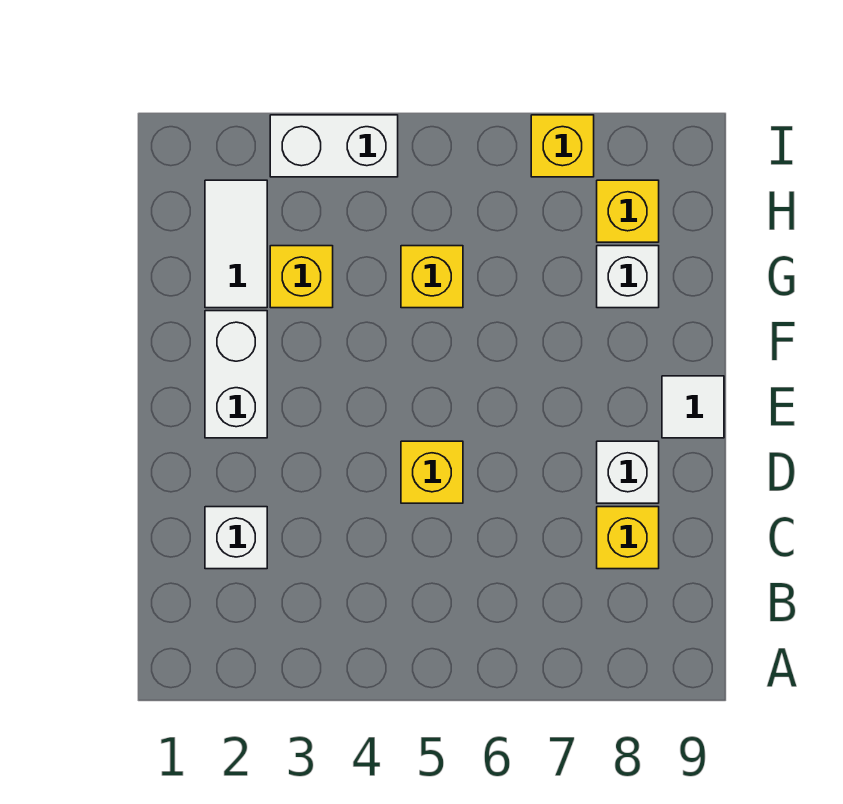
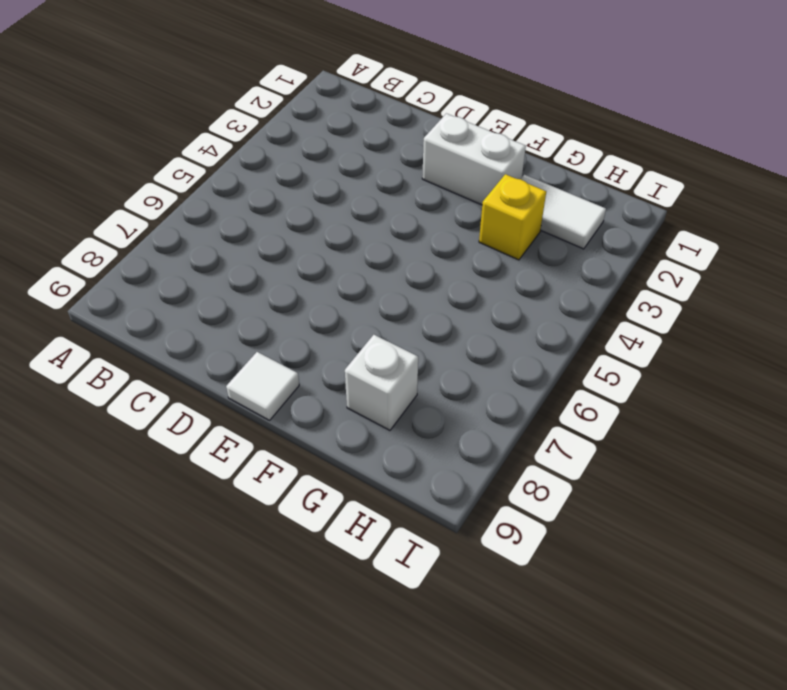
none -> white brick C2 level 1
none -> yellow brick C8 level 1
none -> yellow brick D5 level 1

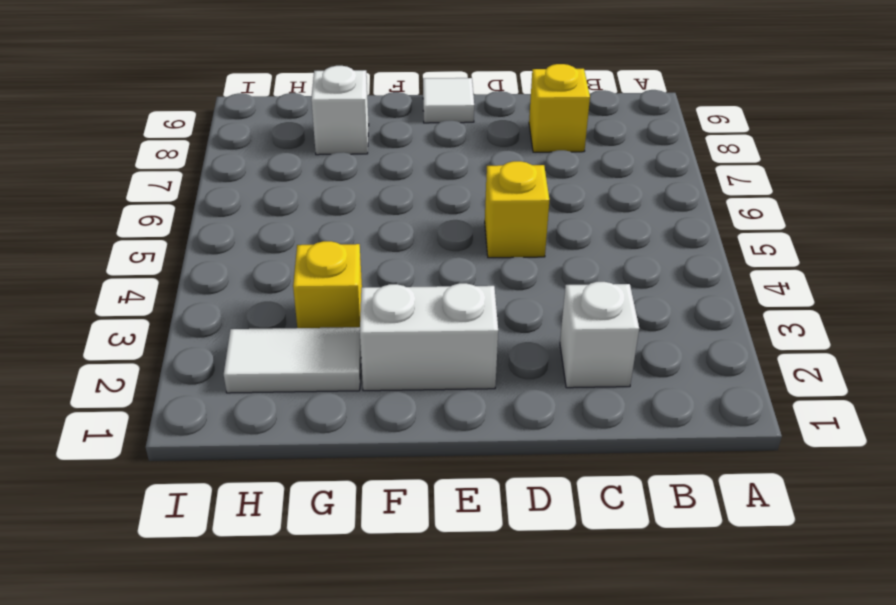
none -> white brick D8 level 1
none -> yellow brick G5 level 1
none -> yellow brick H8 level 1

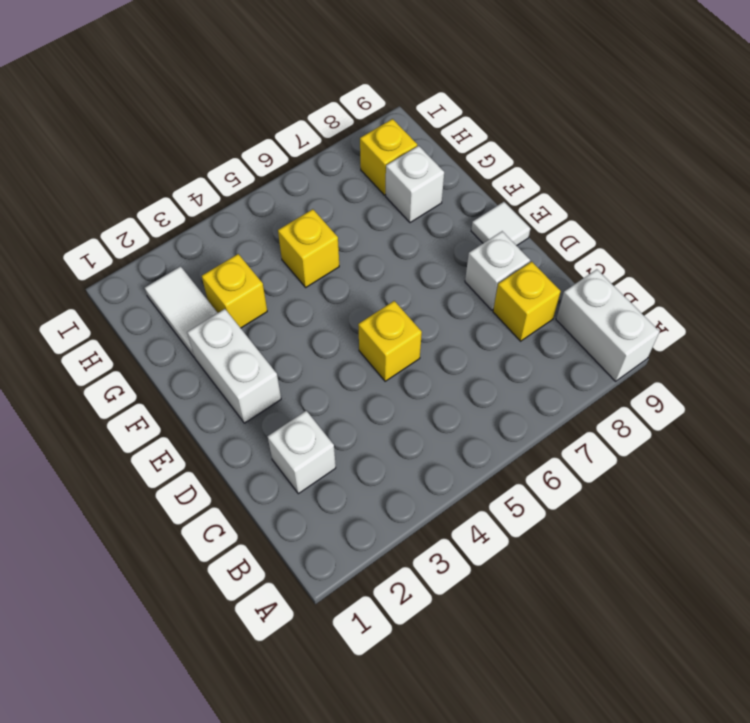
white brick A9:B9 level 1 -> white brick I3:I4 level 1
none -> yellow brick I7 level 1

